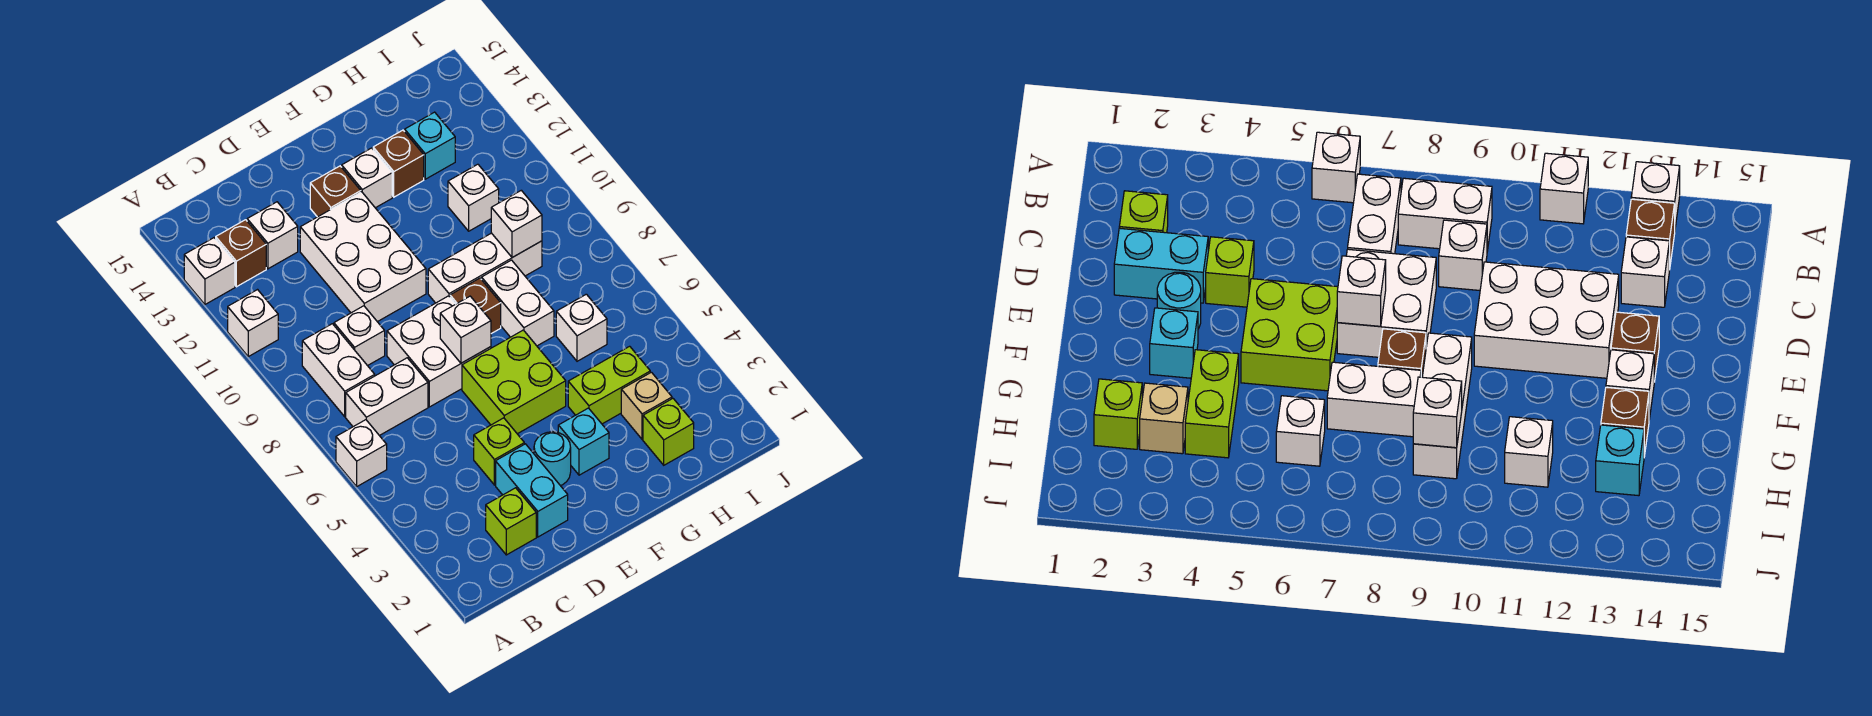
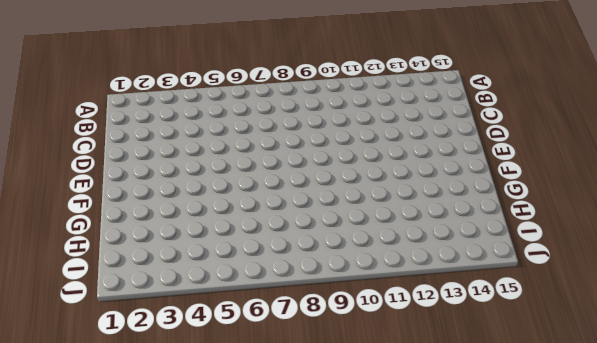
none -> white brick A6 level 1
none -> white brick A11 level 1
none -> white brick A13 level 1
none -> white brick B7:C7 level 1

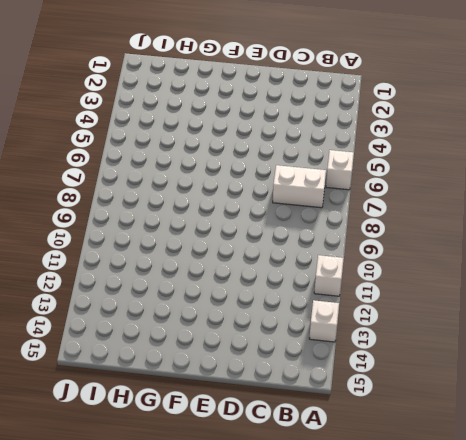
none -> white brick B8:B9 level 1
none -> brown brick B13 level 1
none -> lime brick C2 level 1
none -> white brick C9 level 1

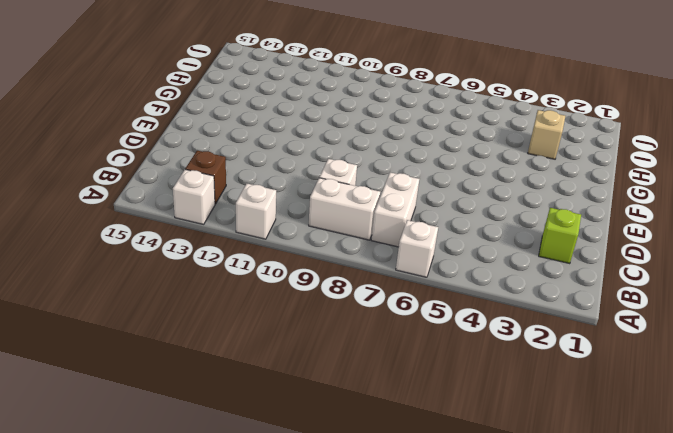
none -> white brick C13 level 1
none -> cyan brick D2:D3 level 1
none -> lime brick D4 level 1
none -> white brick D7:E8 level 1

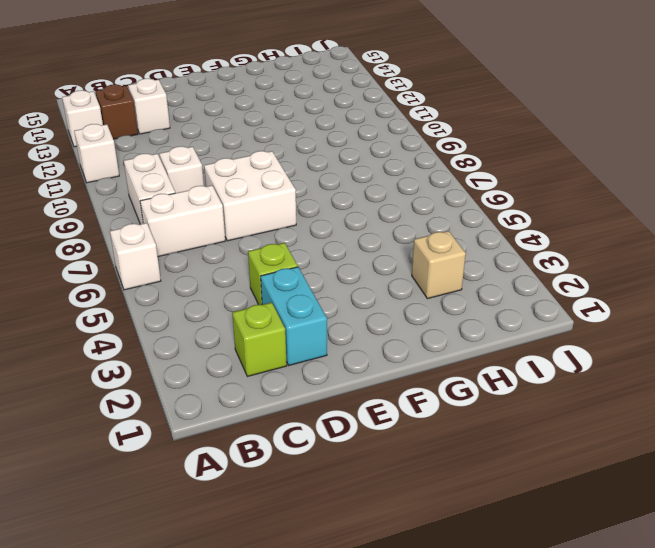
none -> white brick D10:E12 level 1
none -> cyan round brick E3 level 1
none -> lime brick E5:F6 level 1
none -> brown brick E13 level 1

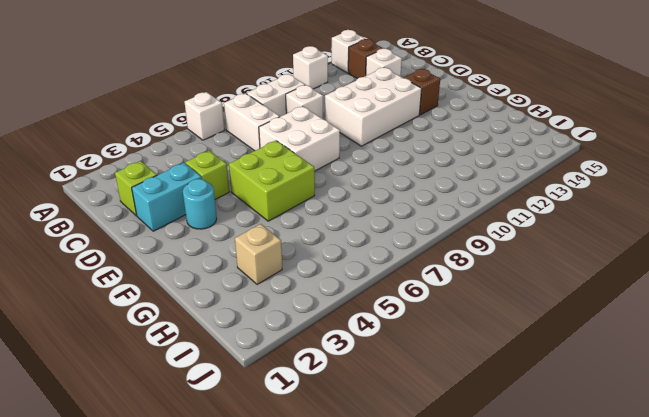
none -> cyan brick F3 level 1
none -> brown brick F8 level 1
none -> white brick F9:H9 level 1
none -> white brick F13 level 1

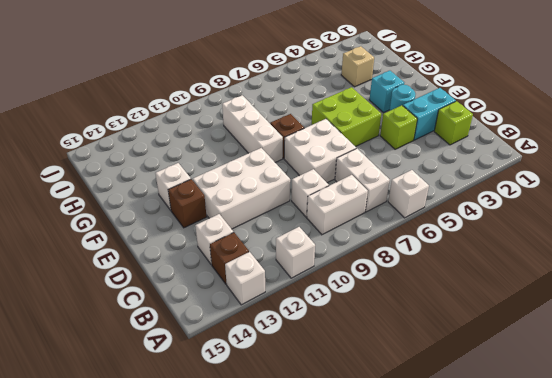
none -> lime brick G4:H4 level 1
none -> white brick G7:G8 level 1
none -> brown brick G13 level 1
none -> lime brick H2 level 1

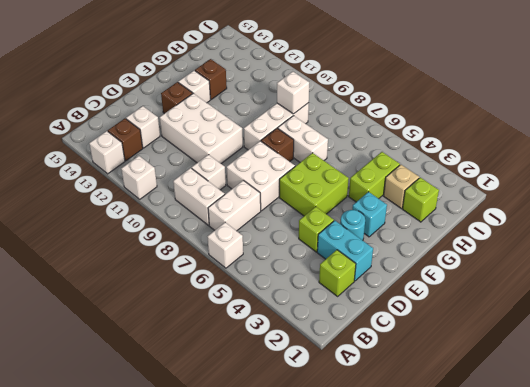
none -> white brick H6 level 1
none -> white brick H11 level 1
none -> cyan brick H13 level 1
none -> white brick E7 level 2

